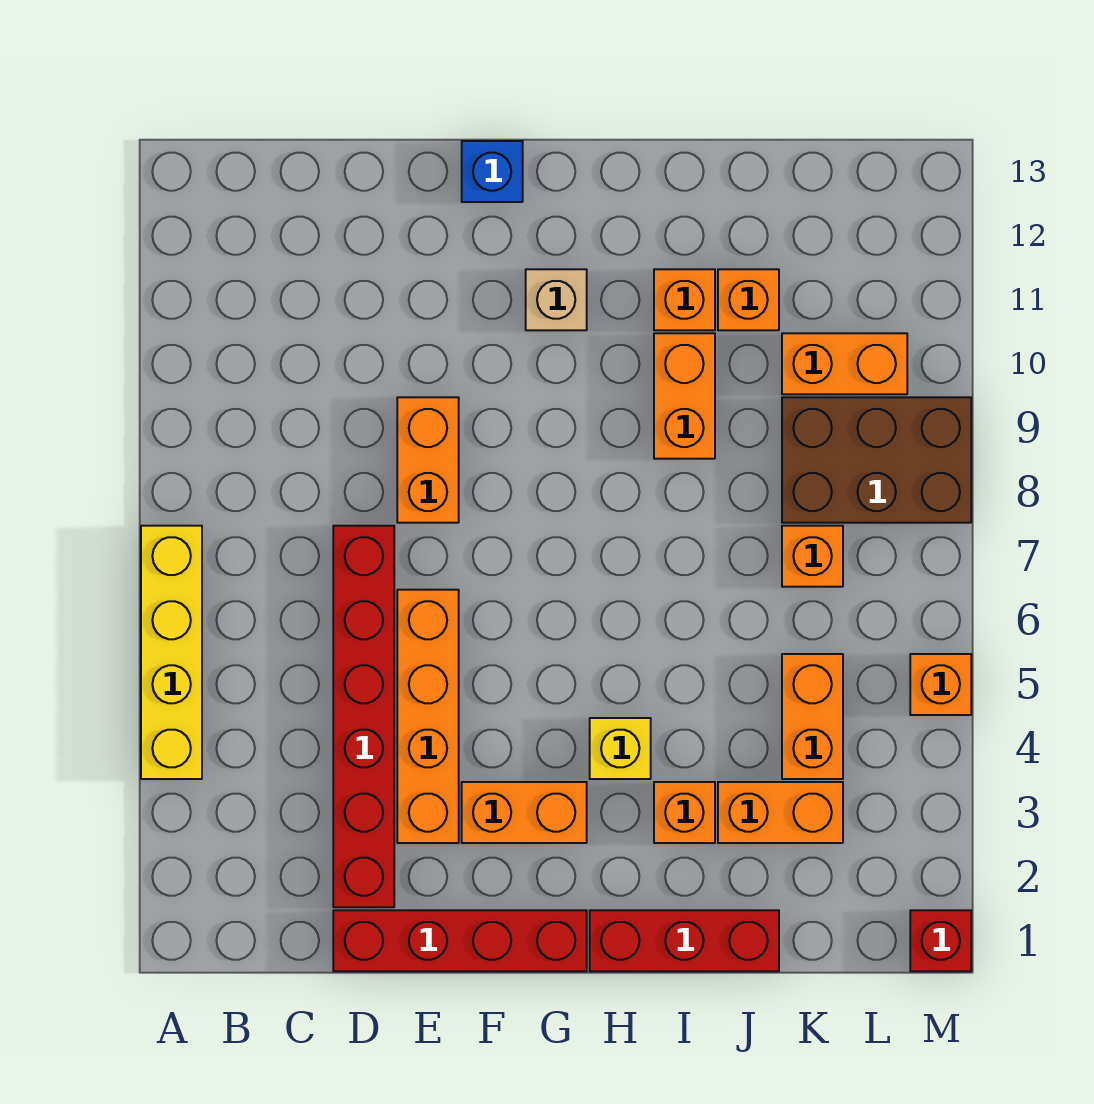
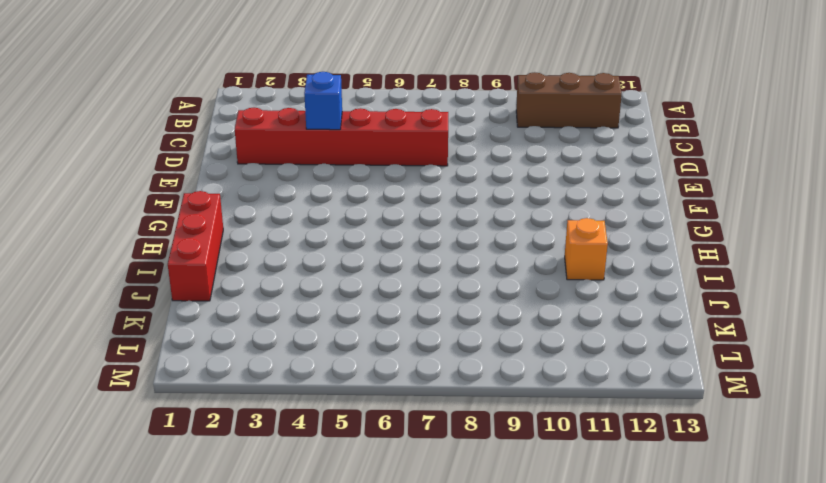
brown brick B10:B12 level 1 -> none
blue brick D4 level 2 -> blue brick F13 level 1
none -> yellow brick A4:A7 level 1
none -> red brick D1:G1 level 1
none -> orange brick E3:E6 level 1

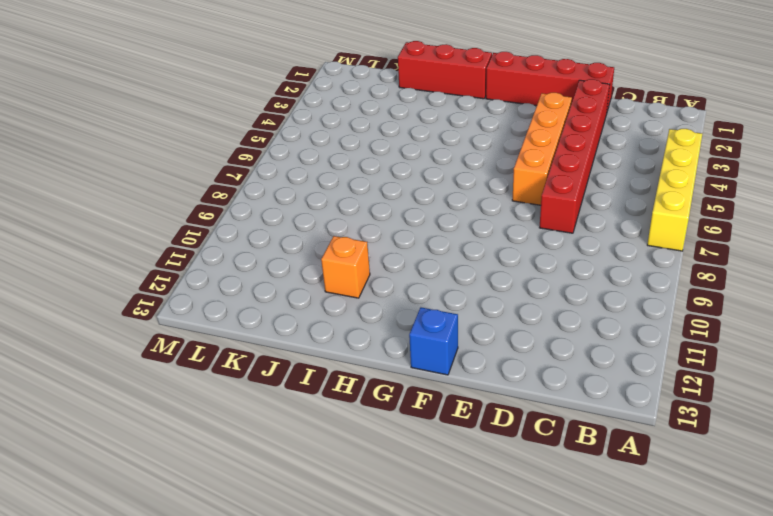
none -> orange brick E8:E9 level 1
none -> orange brick F3:G3 level 1
none -> tan brick G11 level 1

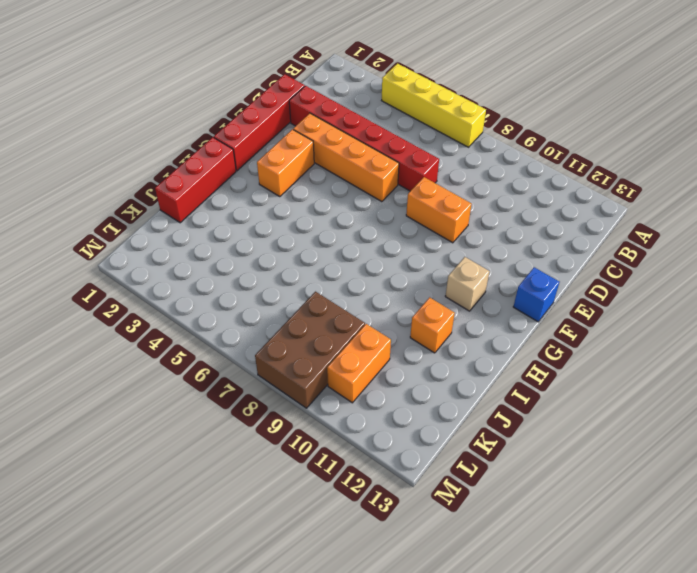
none -> yellow brick H4 level 1
none -> orange brick I3 level 1
none -> orange brick I9:I10 level 1

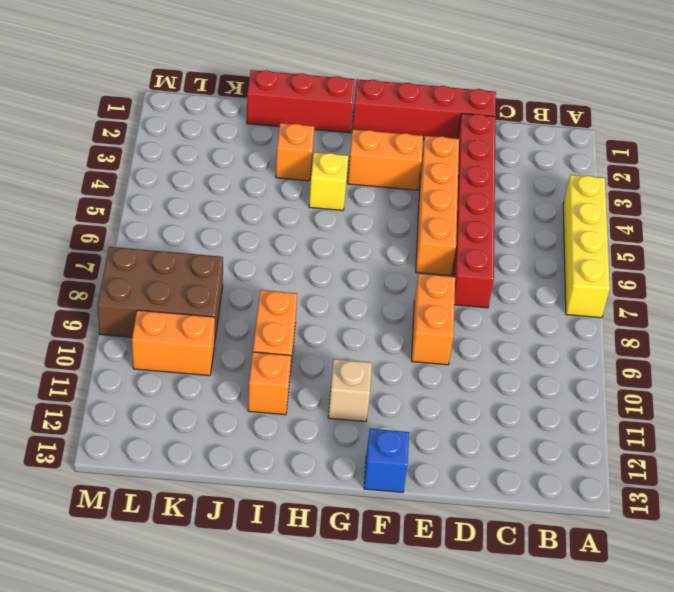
none -> orange brick J3:K3 level 1
none -> orange brick J11 level 1
none -> orange brick K4:K5 level 1

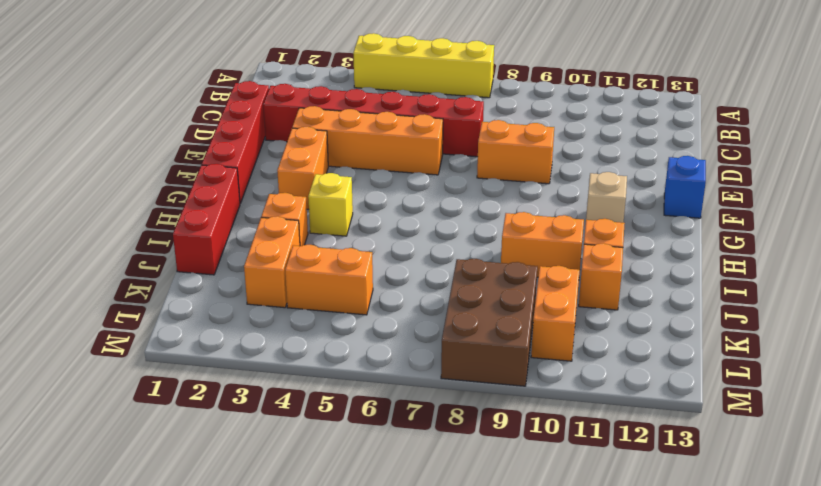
none -> orange brick K7 level 1
none -> red brick M1 level 1
none -> orange brick M5 level 1

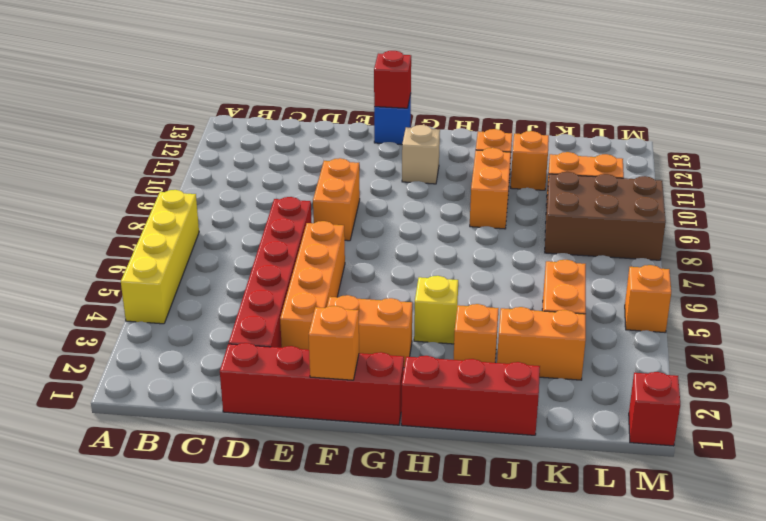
orange brick F1 level 2 -> orange brick K7 level 1
red brick F13 level 2 -> none

